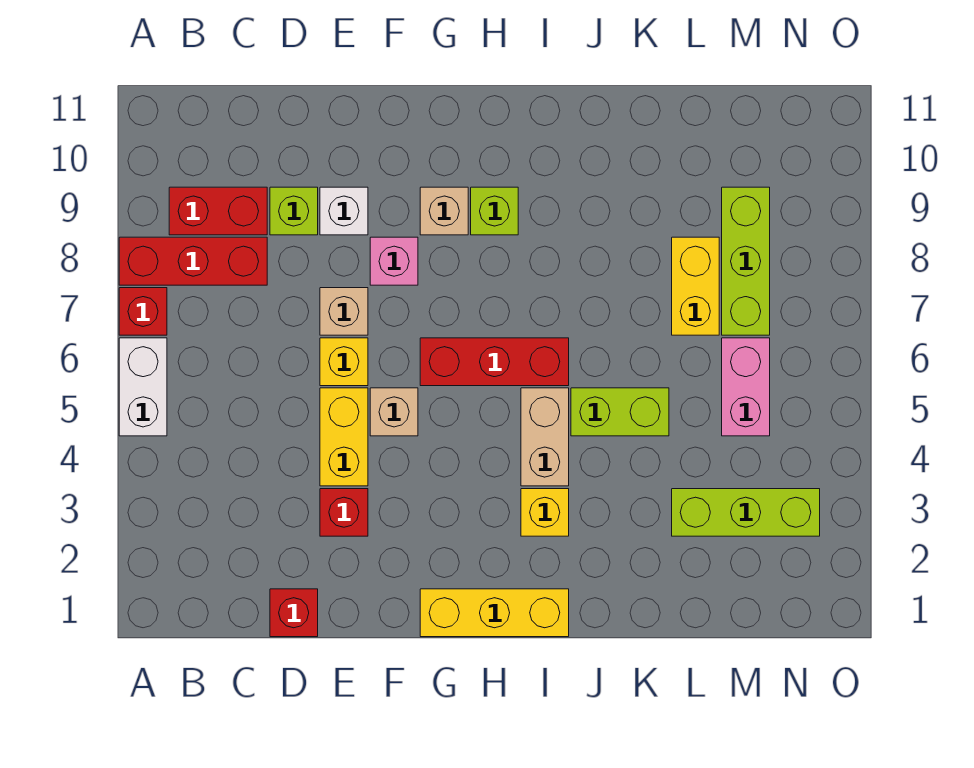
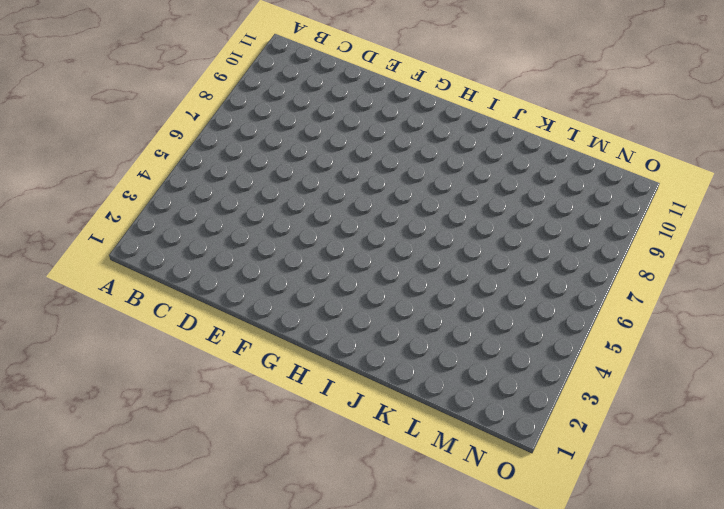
none -> white brick A5:A6 level 1
none -> red brick A7 level 1
none -> red brick A8:C8 level 1

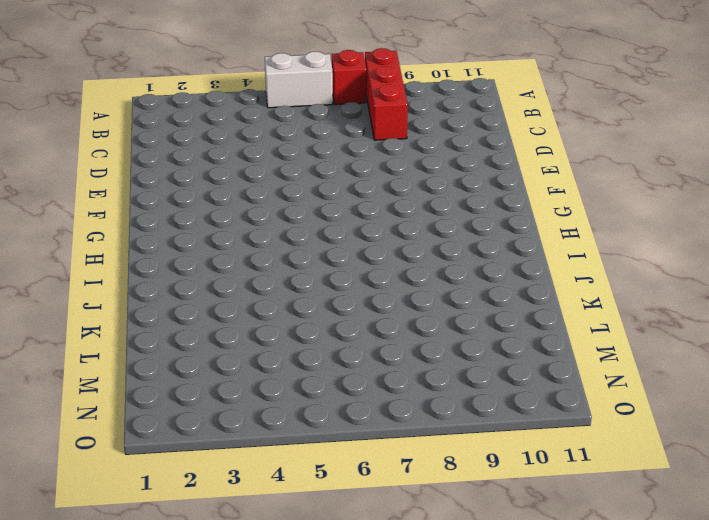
none -> red brick B9:C9 level 1
none -> red brick D1 level 1
none -> lime brick D9 level 1

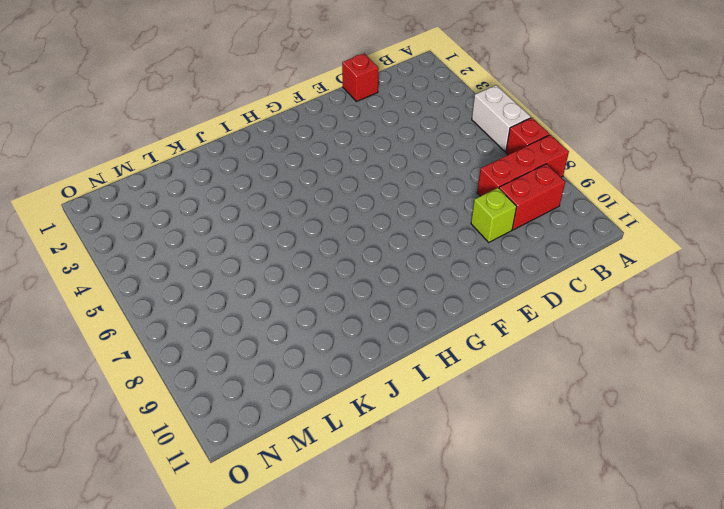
none -> red brick E3 level 1
none -> yellow brick E4:E5 level 1
none -> yellow brick E6 level 1

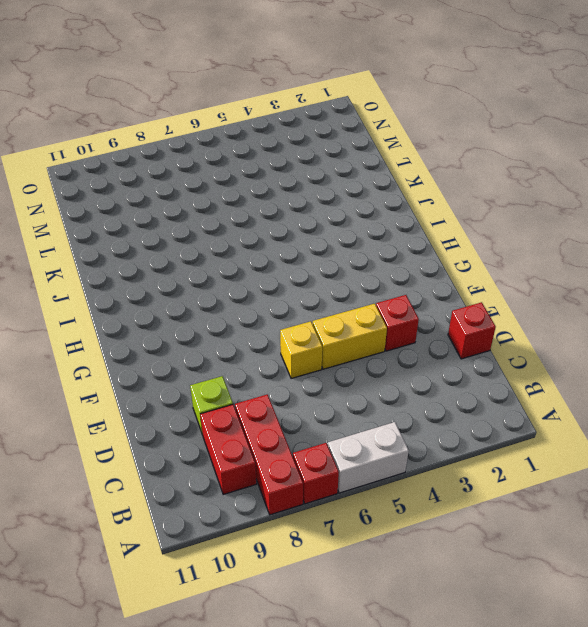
none -> tan brick E7 level 1
none -> white brick E9 level 1
none -> tan brick F5 level 1

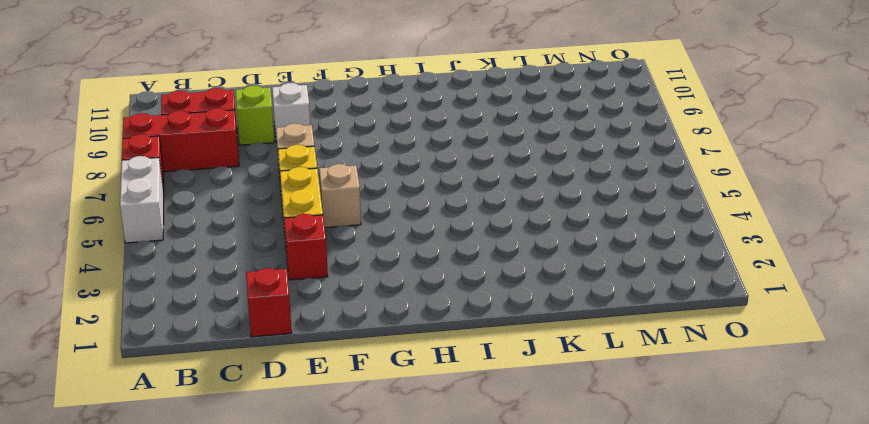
none -> pink brick F8 level 1
none -> yellow brick G1:I1 level 1
none -> red brick G6:I6 level 1

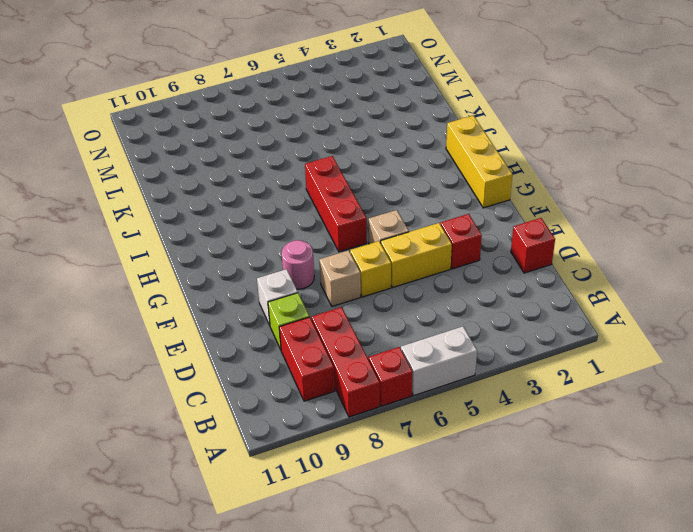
pink round brick F8 level 1 -> pink brick F8 level 1
none -> tan brick G9 level 1
none -> lime brick H9 level 1
none -> yellow brick I3 level 1

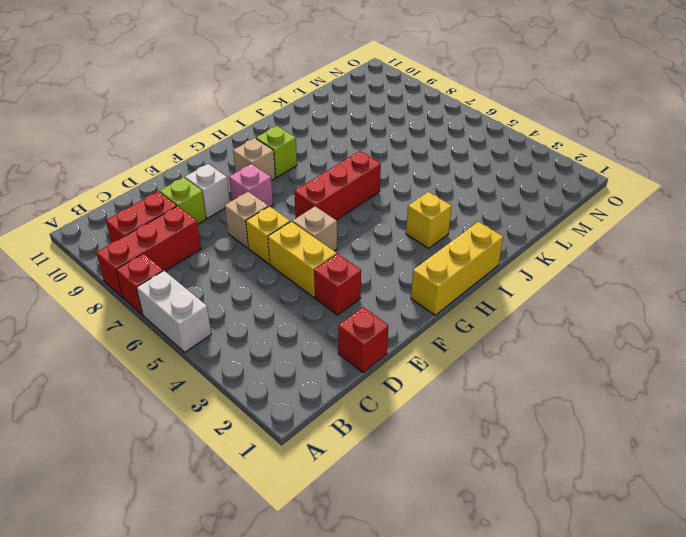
none -> tan brick I4:I5 level 1
none -> lime brick J5:K5 level 1
none -> lime brick L3:N3 level 1

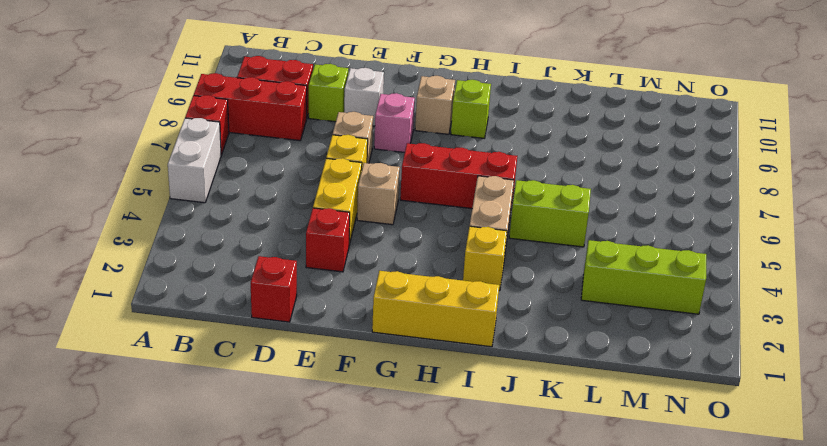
none -> yellow brick L7:L8 level 1
none -> pink brick M5:M6 level 1
none -> lime brick M7:M9 level 1

